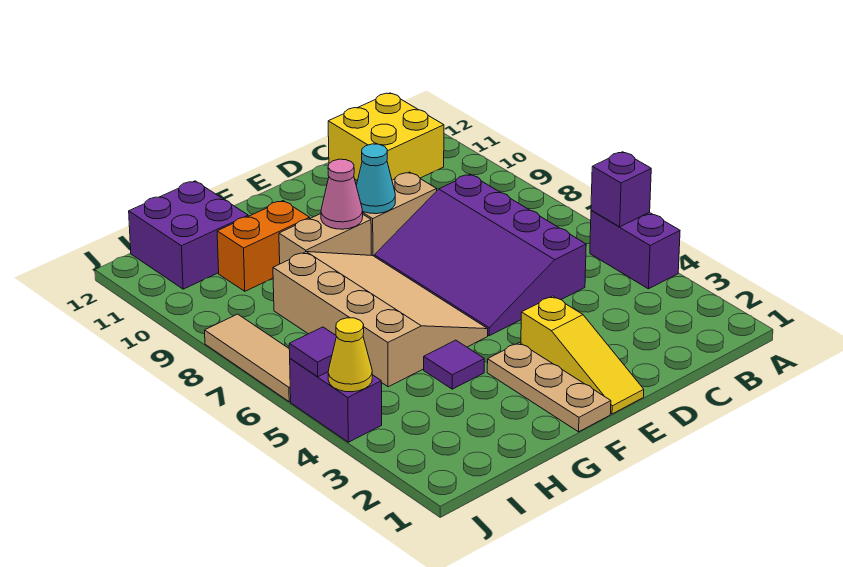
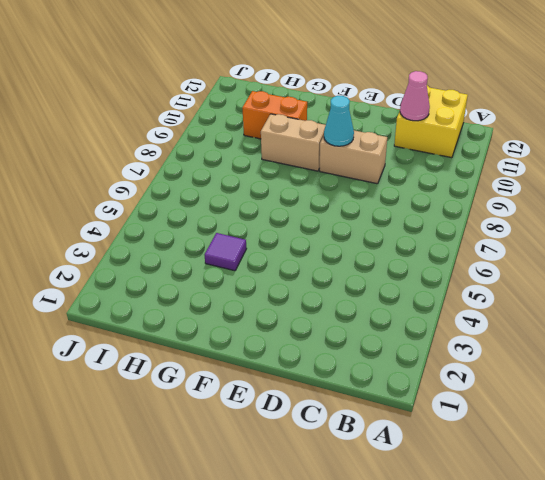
pink cone C11 level 2 -> pink cone F9 level 2
none -> purple brick A4:A5 level 1
none -> purple slope C5:E8 level 1 top C
none -> yellow slope E1:E3 level 1 top 3

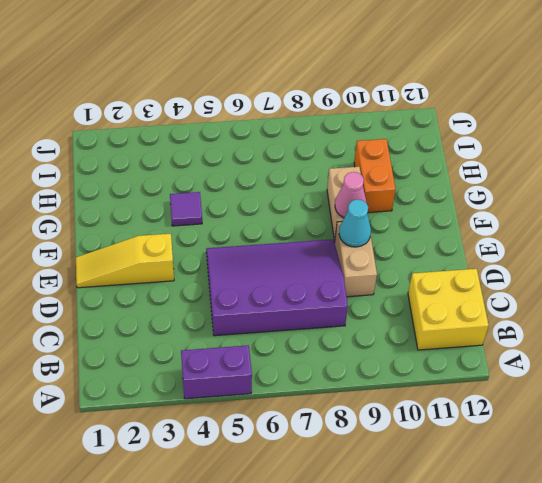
none -> tan plate F1:F3 level 1
none -> tan slope F5:H8 level 1 top H
none -> purple brick H11:I12 level 1

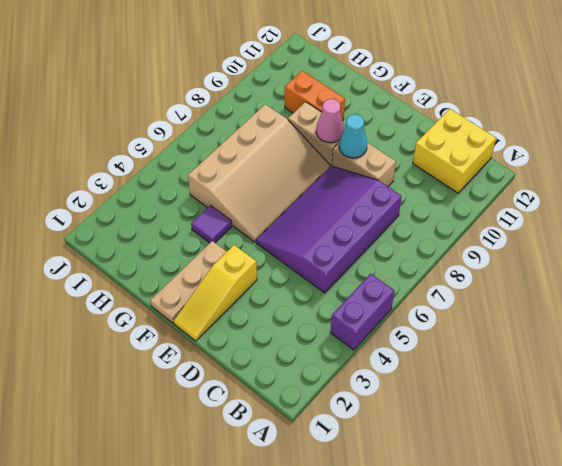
none -> purple brick H11:I12 level 1
none -> purple brick J4:J5 level 1
none -> tan tile J6:J8 level 1

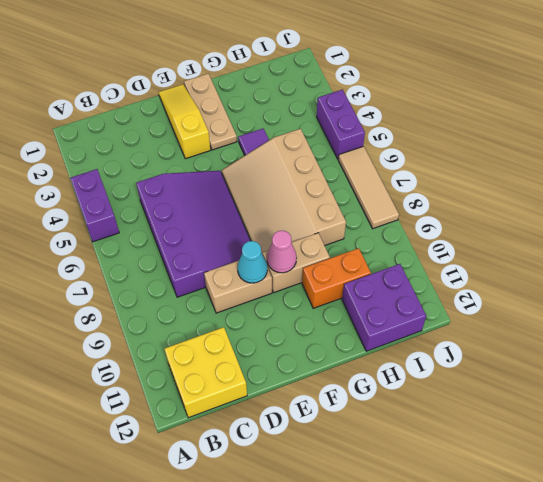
none -> purple brick A5 level 2
none -> yellow cone J4 level 2
none -> purple tile J5 level 2

